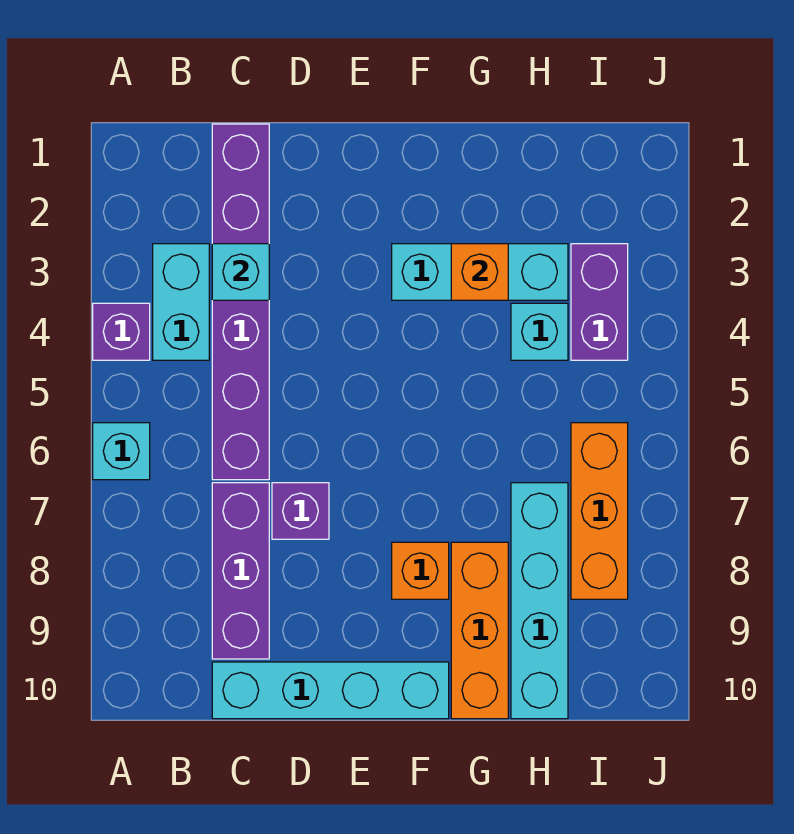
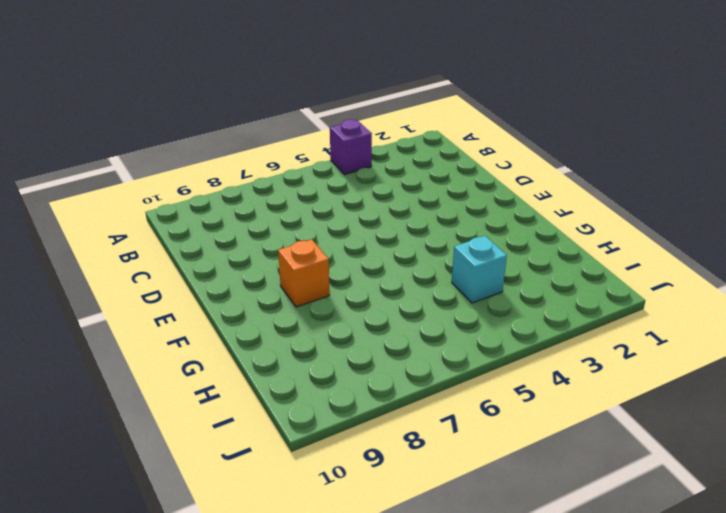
none -> cyan brick A6 level 1
none -> cyan brick B3:B4 level 1
none -> purple brick C1:C6 level 1

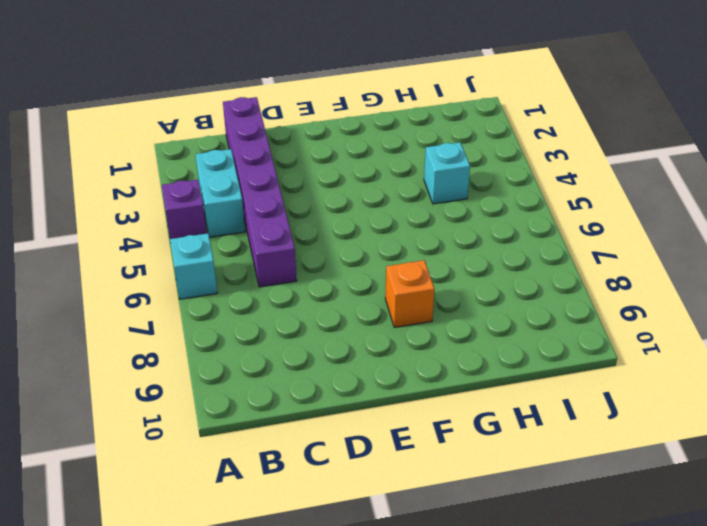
none -> purple brick C7:C9 level 1
none -> cyan brick C10:F10 level 1
none -> purple brick D7 level 1

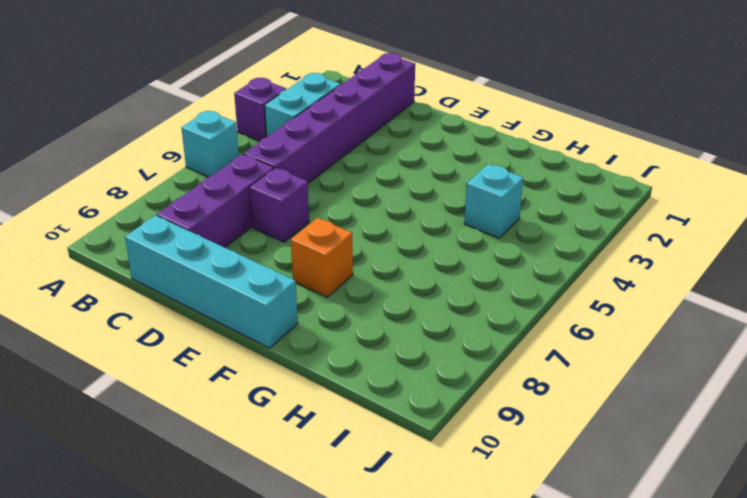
none -> cyan brick F3:H3 level 1
none -> orange brick G8:G10 level 1
none -> cyan brick H7:H10 level 1

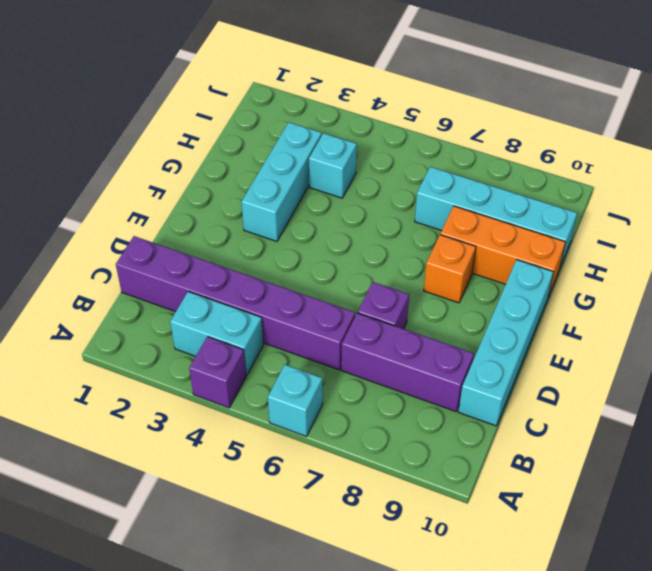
none -> purple brick I3:I4 level 1
none -> orange brick I6:I8 level 1
none -> cyan brick C3 level 2

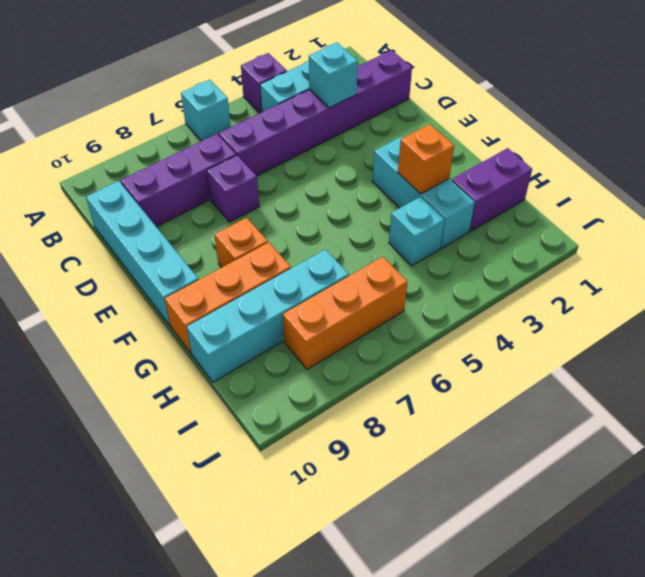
purple brick H1:H2 level 1 -> purple brick I3:I4 level 1

